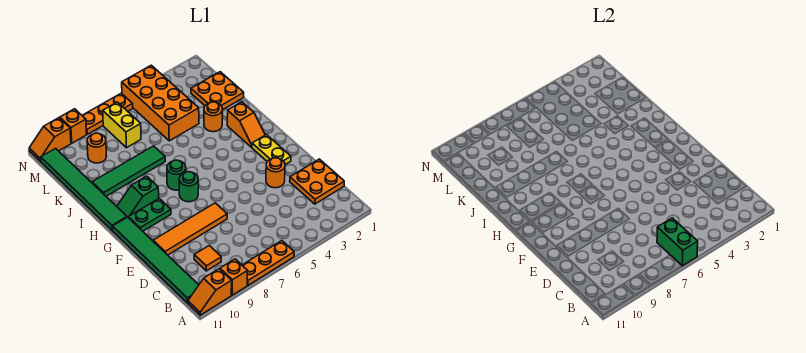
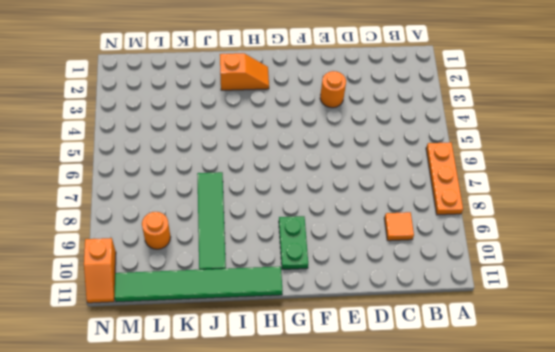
none -> orange brick A9 level 1
none -> orange slope A10:A11 level 1 top 10
none -> green tile B11:G11 level 1

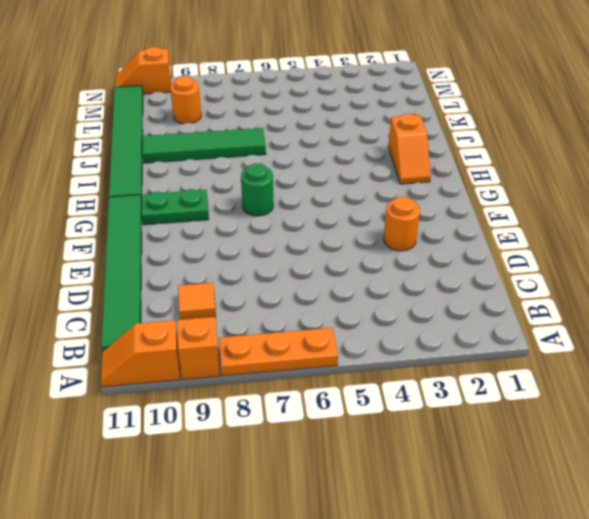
none -> orange plate C1:D2 level 1
none -> orange tile E7:E10 level 1
none -> yellow plate F2:G2 level 1

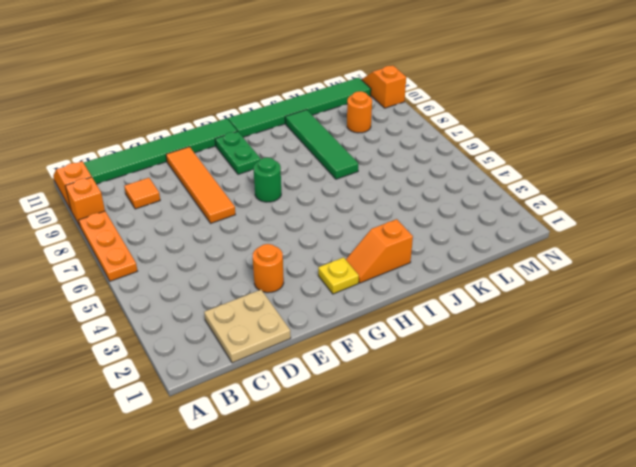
tan plate C1:D2 level 1 -> orange plate C1:D2 level 1
yellow plate G2 level 1 -> yellow plate F2:G2 level 1
none -> green round brick H7 level 1
none -> green slope H9:H10 level 1 top 9
none -> orange round brick J3 level 1

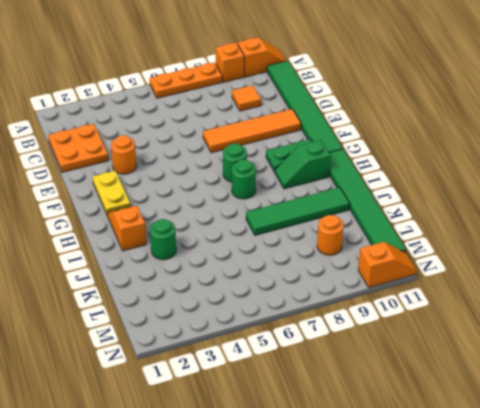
green slope H9:H10 level 1 top 10 -> green slope H9:H10 level 1 top 9
green round brick J3 level 1 -> orange round brick J3 level 1
none -> orange plate K1:L2 level 1
none -> orange brick K4:N5 level 1
none -> yellow brick L7:M7 level 1

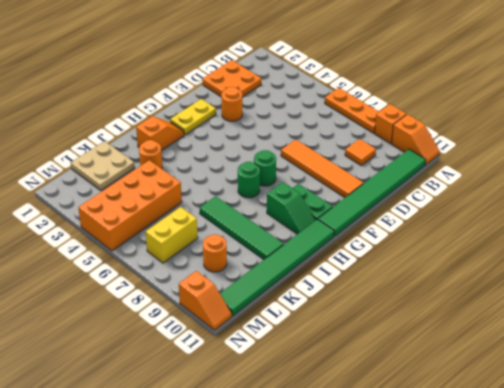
tan plate K1:L2 level 1 -> orange plate K1:L2 level 1
none -> orange plate N6:N8 level 1
none -> orange brick N9 level 1
none -> green brick A6:B6 level 2

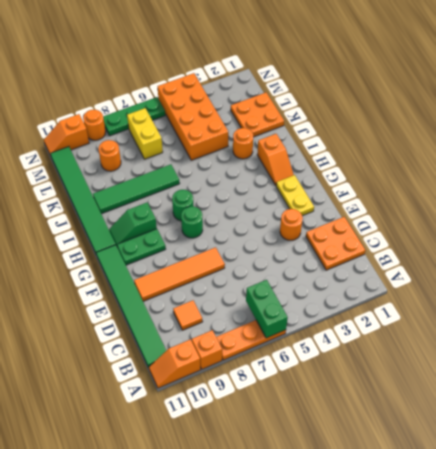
green plate N6:N8 level 1 -> orange plate N6:N8 level 1
orange round brick N9 level 1 -> orange brick N9 level 1

